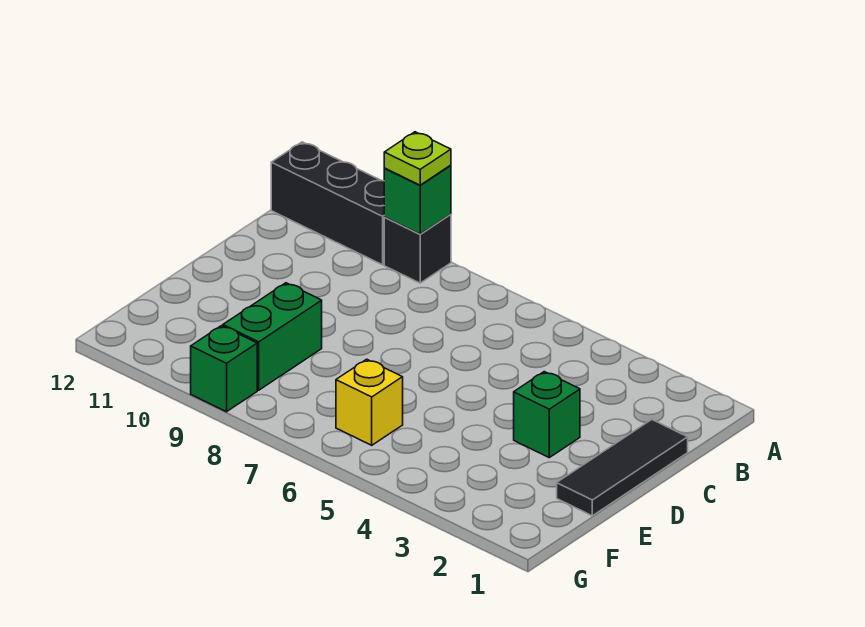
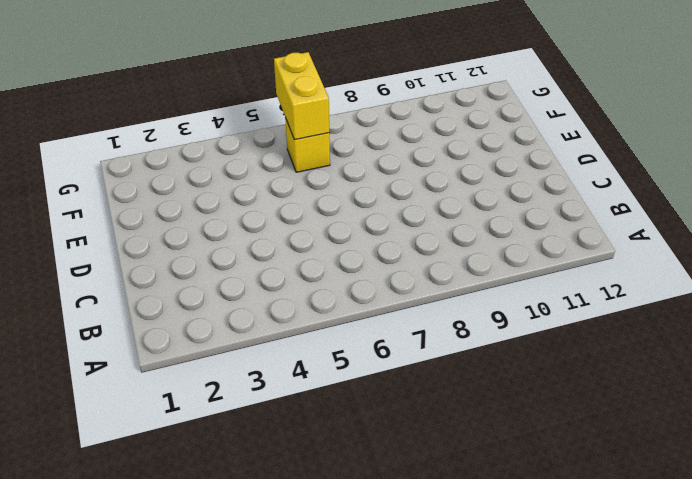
yellow brick F6:G6 level 2 -> none
none -> black brick A9 level 1
none -> black brick A10:A12 level 1

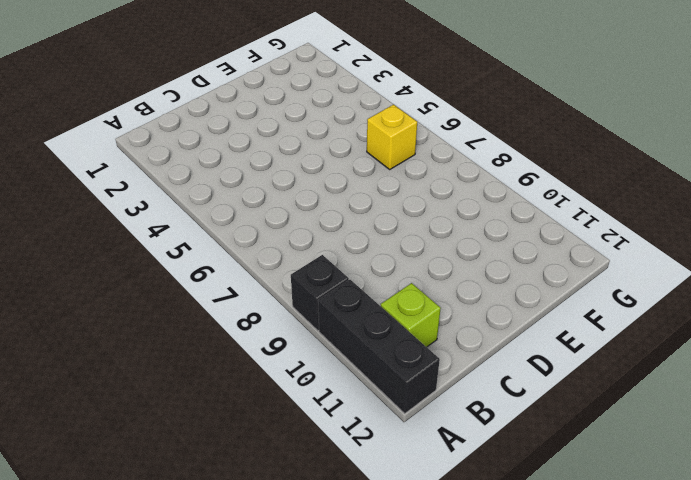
lime brick B11 level 1 -> none
none -> black tile C1:E1 level 1
none -> green brick D3 level 1

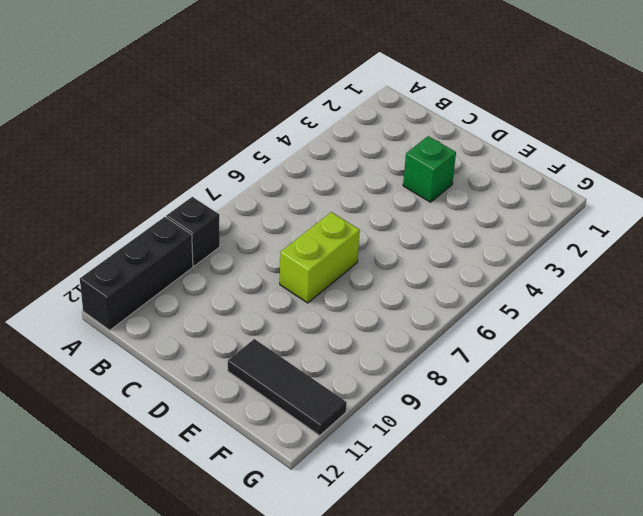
lime brick D7:D8 level 1 -> none
black tile E11:G11 level 1 -> black tile C1:E1 level 1
none -> green brick E9:F9 level 1
none -> yellow brick F6 level 1

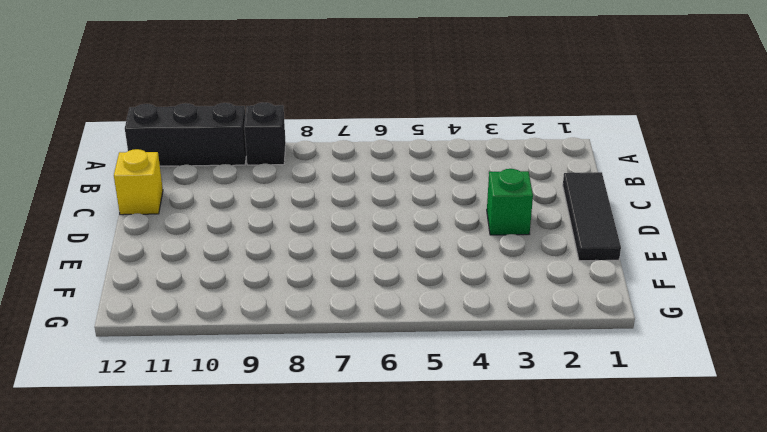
yellow brick C12 level 1 -> yellow brick F6 level 1
none -> green brick E9:F9 level 1
none -> green brick G9 level 1

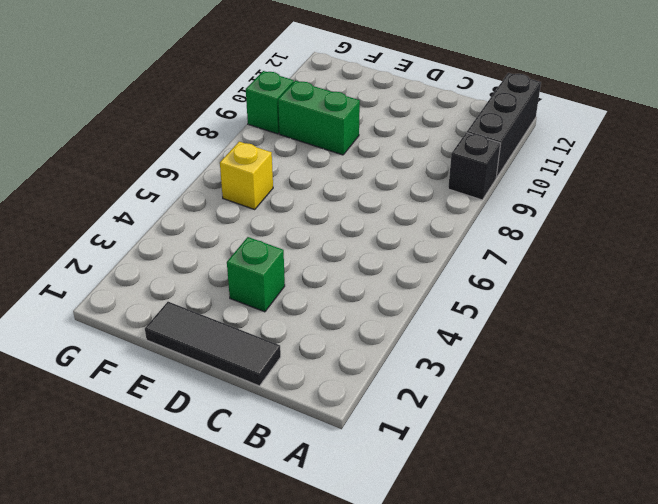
none -> green brick A9 level 2
none -> lime plate A9 level 3

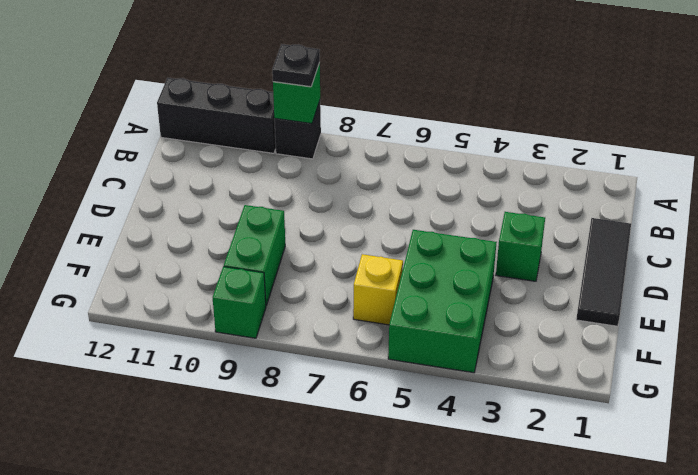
black plate A9 level 3 -> lime plate A9 level 3
green brick E4:G5 level 1 -> none

